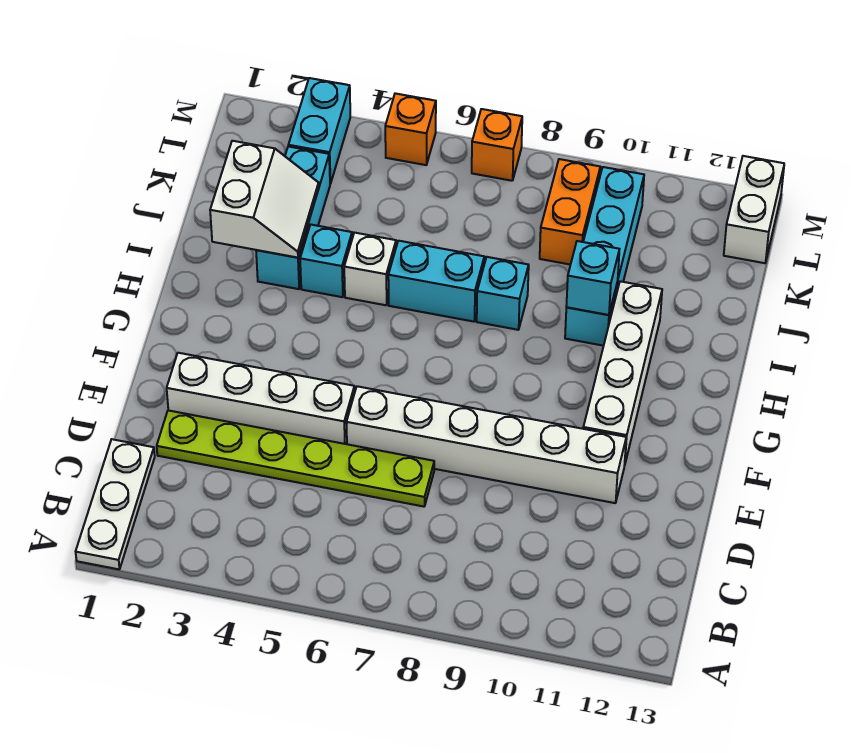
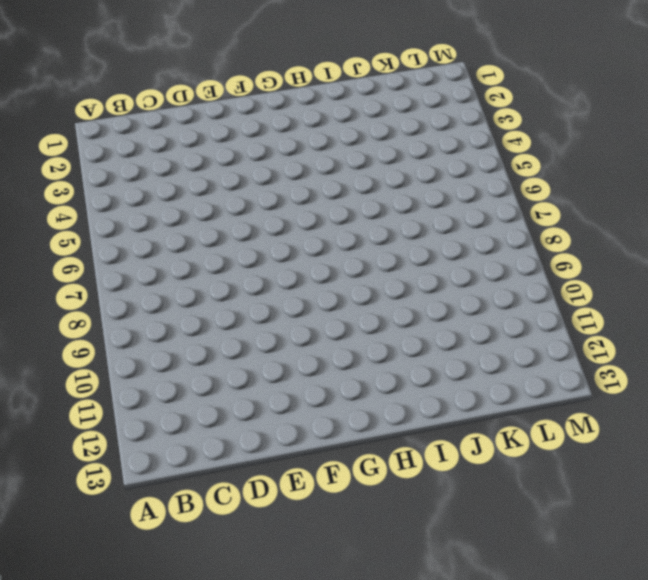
none -> white plate A1:C1 level 1
none -> lime plate D2:D7 level 1
none -> white brick E2:E5 level 1

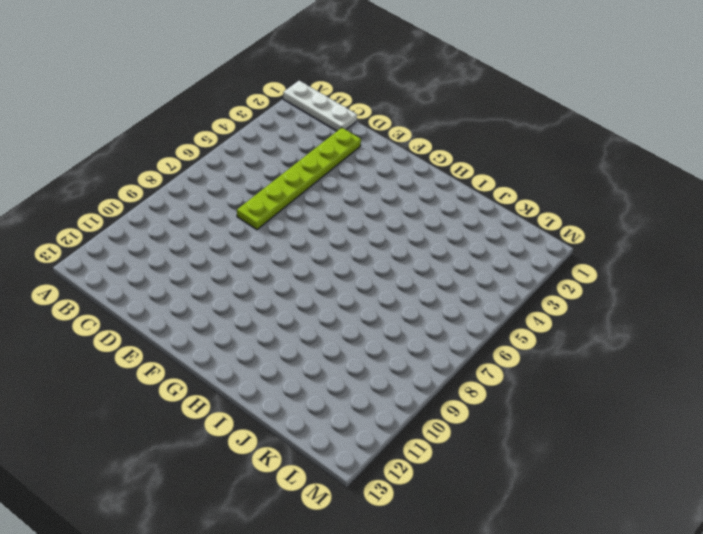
none -> white brick E2:E5 level 1
none -> white brick E6:E11 level 1
none -> white brick F11:I11 level 1

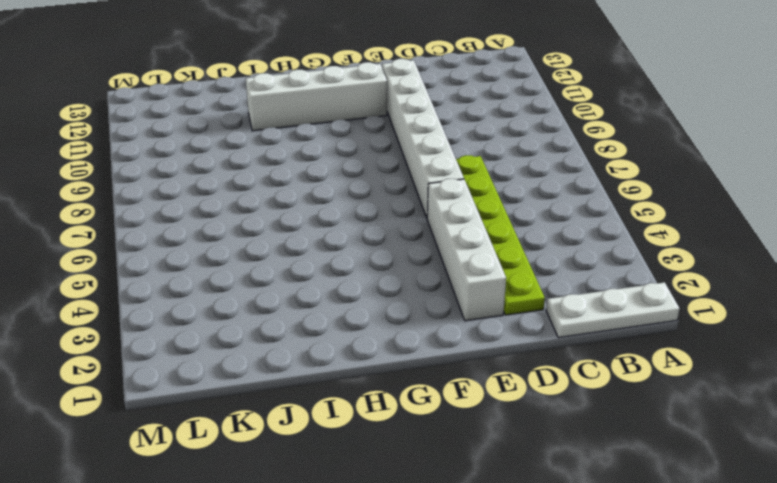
none -> cyan brick I3:K3 level 1
none -> cyan brick I4 level 1
none -> white brick I5 level 1

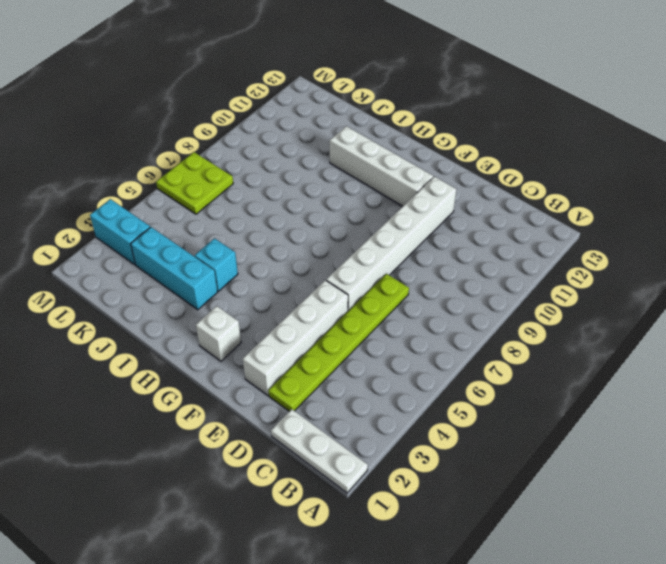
white brick G2 level 1 -> white brick I5 level 1
lime plate L6:M7 level 1 -> orange brick M7 level 1
none -> cyan brick I6:I7 level 1
none -> cyan brick I8 level 1
none -> cyan brick I10:L10 level 1

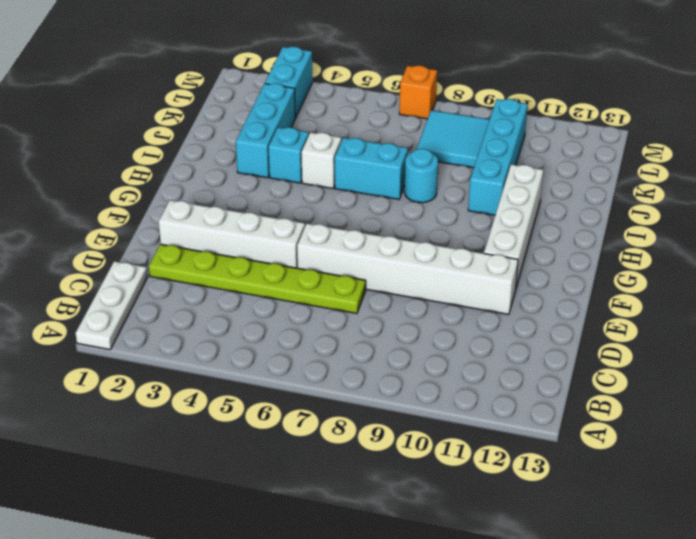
cyan round brick I8 level 1 -> cyan brick I8 level 1
cyan tile K8:L9 level 1 -> orange brick K9:L9 level 1
none -> white brick L13:M13 level 1
none -> orange brick M5 level 1
none -> white slope I2:J3 level 2 top 2

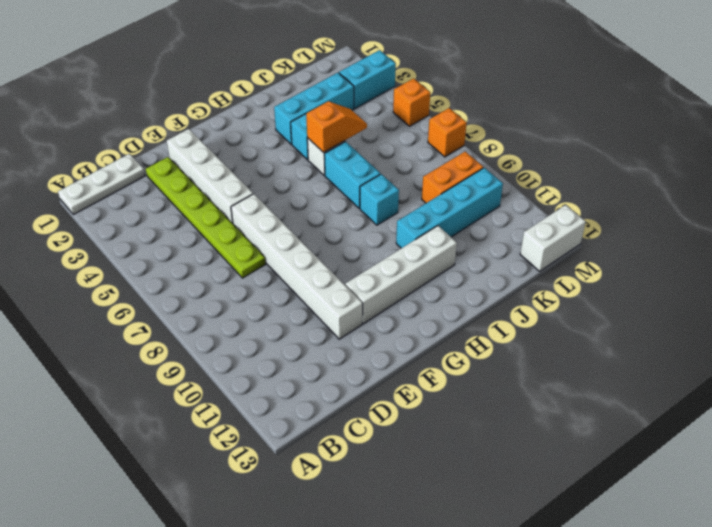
orange slope I5:J5 level 2 top I -> none
none -> white slope I2:J3 level 2 top 2
none -> cyan brick I10 level 2

